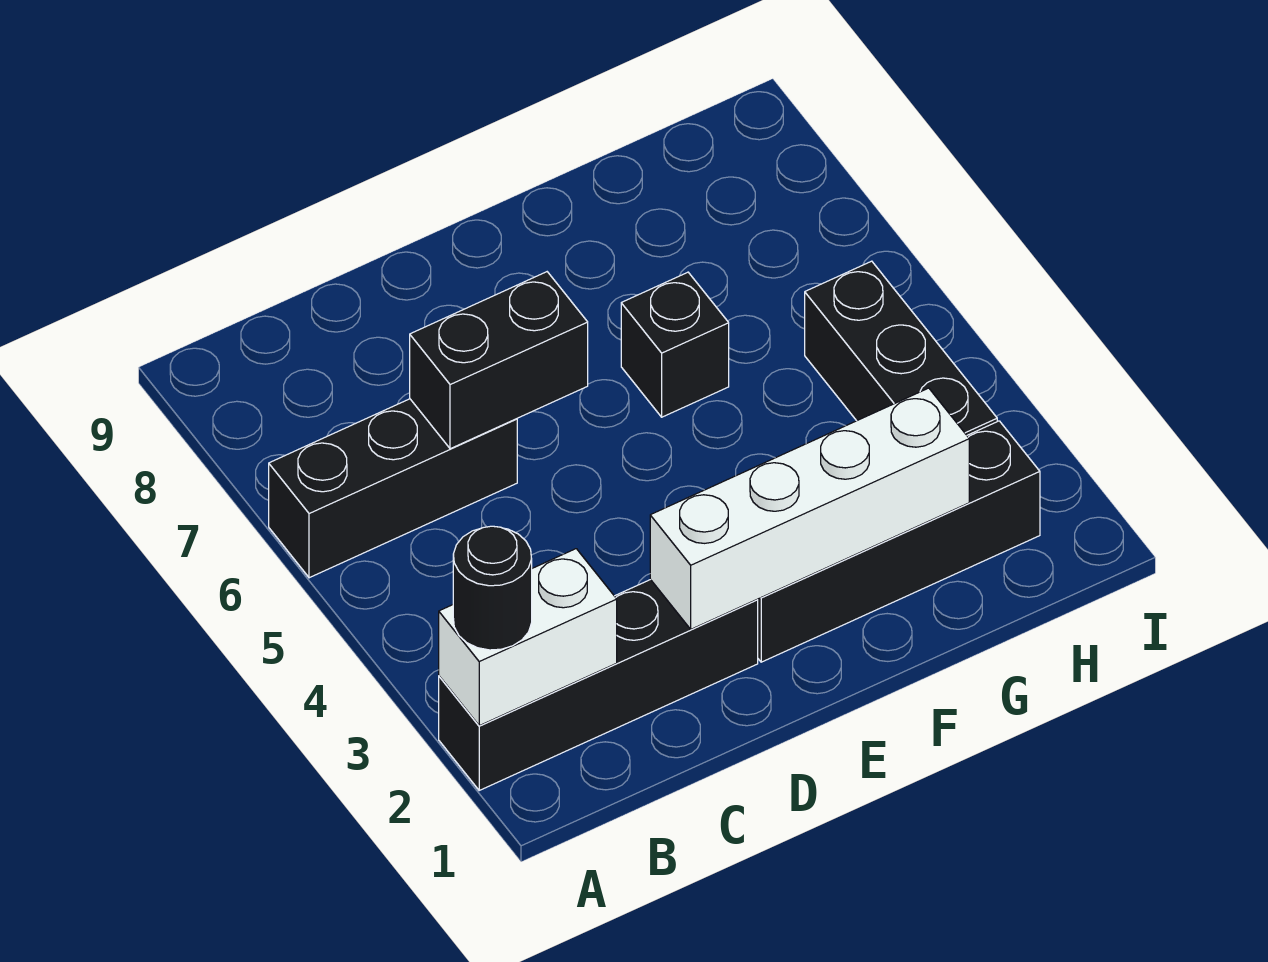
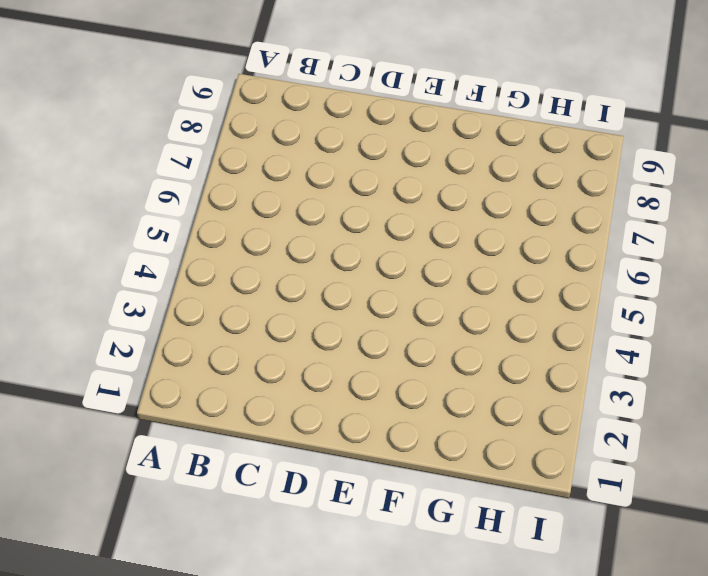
none -> black brick A2:D2 level 1
none -> black brick A6:C6 level 1

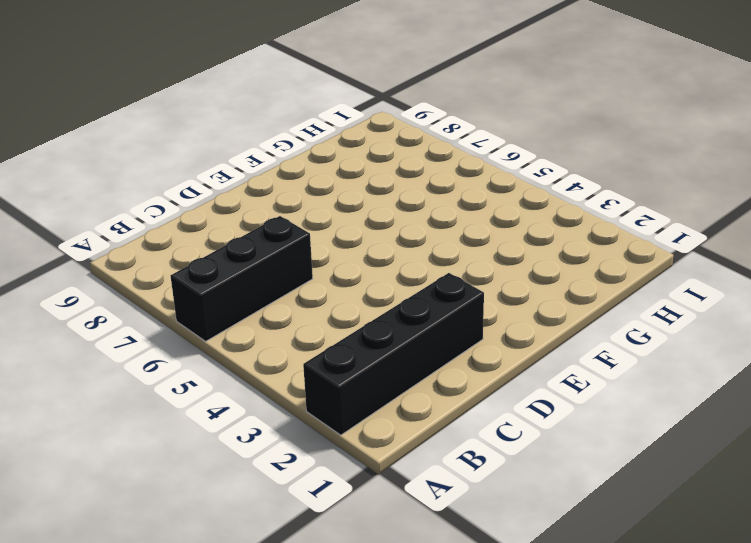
none -> black brick E2:H2 level 1
none -> black brick F6 level 1

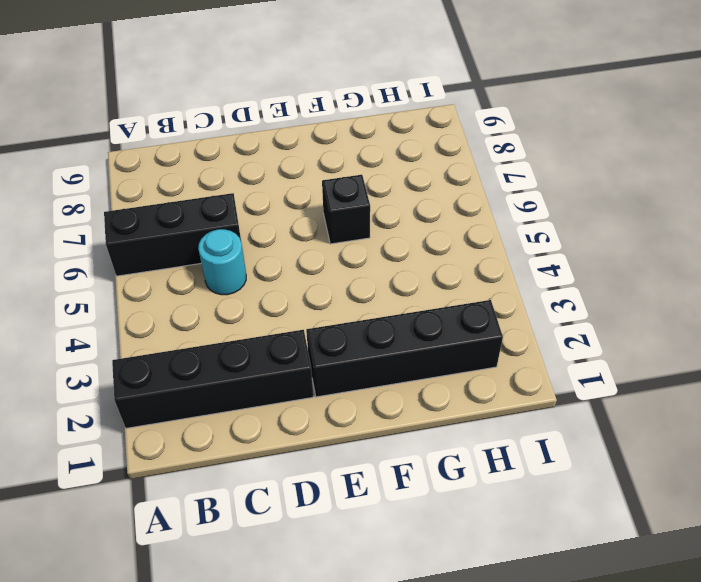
cyan round brick C5 level 1 -> none
none -> black brick H3:H5 level 1
none -> white brick A2:B2 level 2

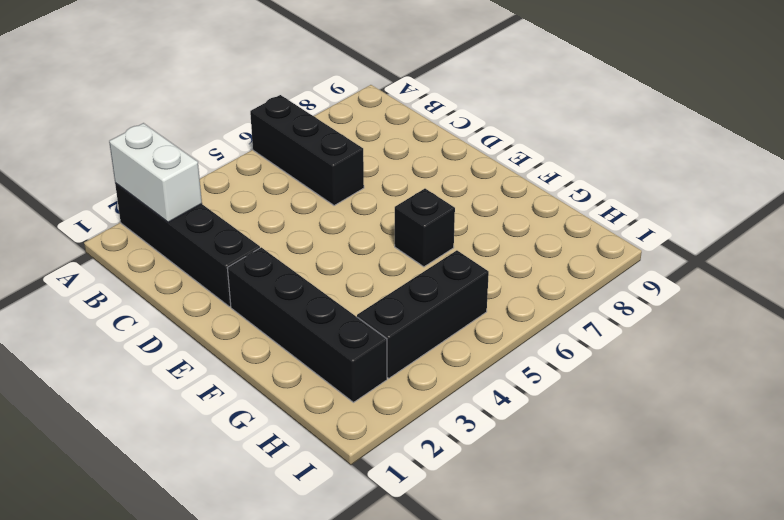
none -> black brick C6:D6 level 2
none -> white brick D2:G2 level 2

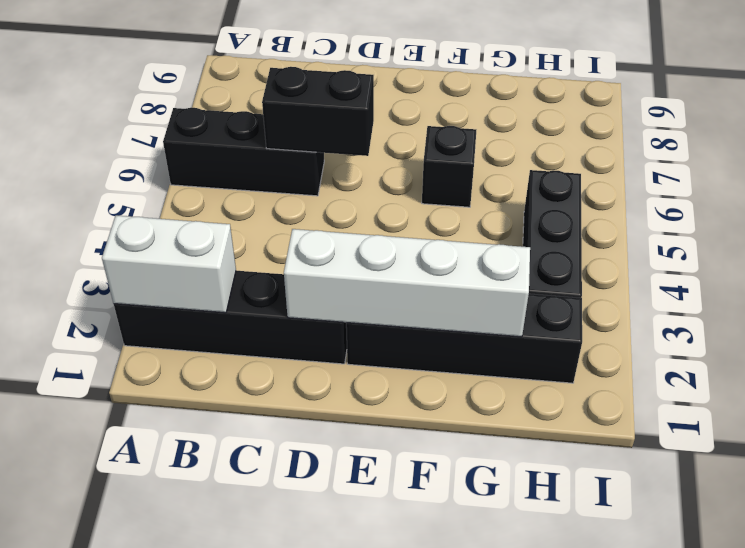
none -> black round brick A2 level 3

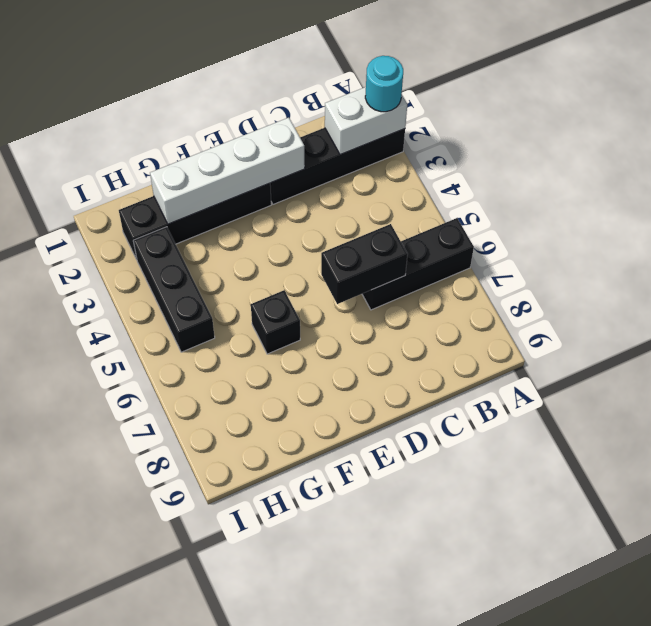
cyan round brick A2 level 3 -> black round brick A2 level 3

